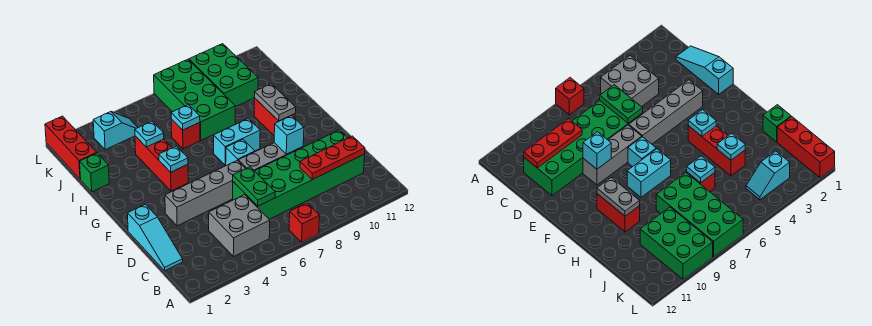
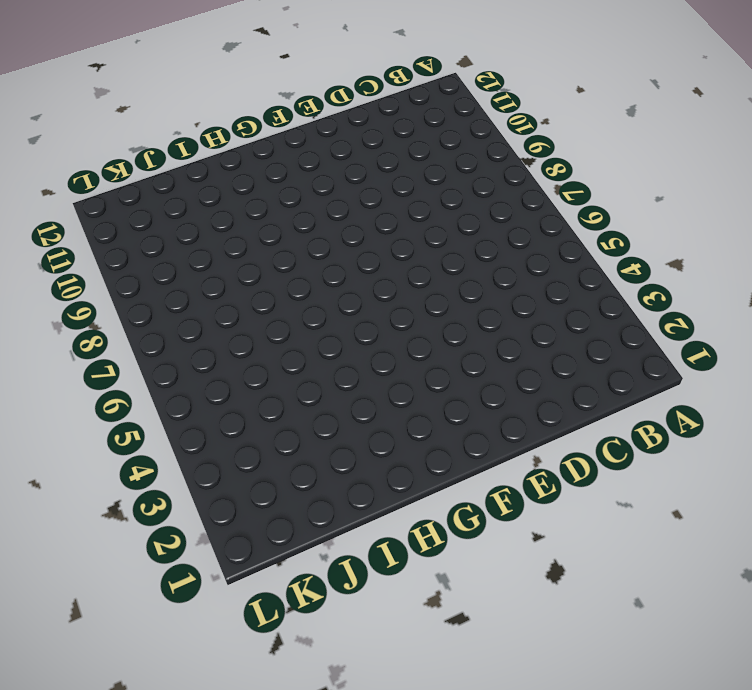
none -> red brick A7 level 1
none -> grey brick B4:C5 level 1
none -> cyan slope C1:E1 level 1 top E

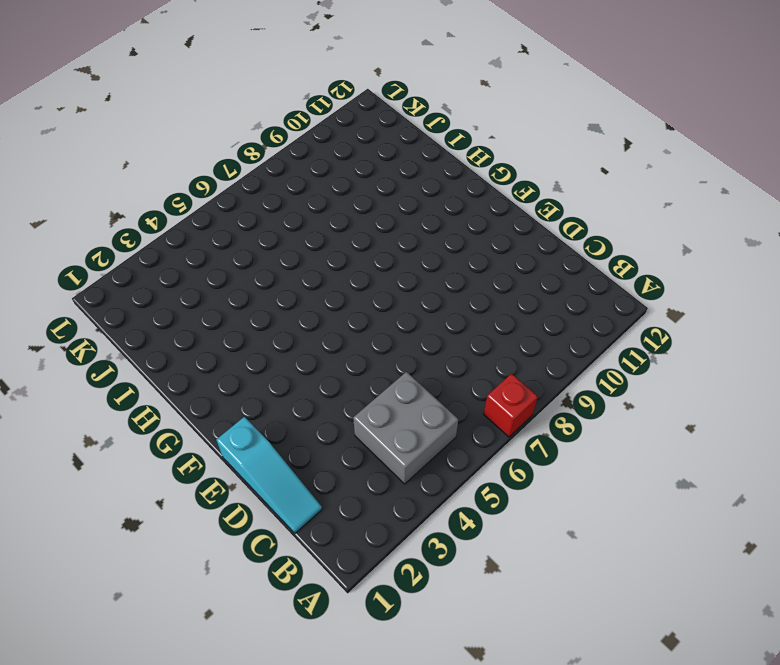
none -> green brick C6:D11 level 1
none -> grey brick E3:E6 level 1
none -> grey brick E7:E9 level 1

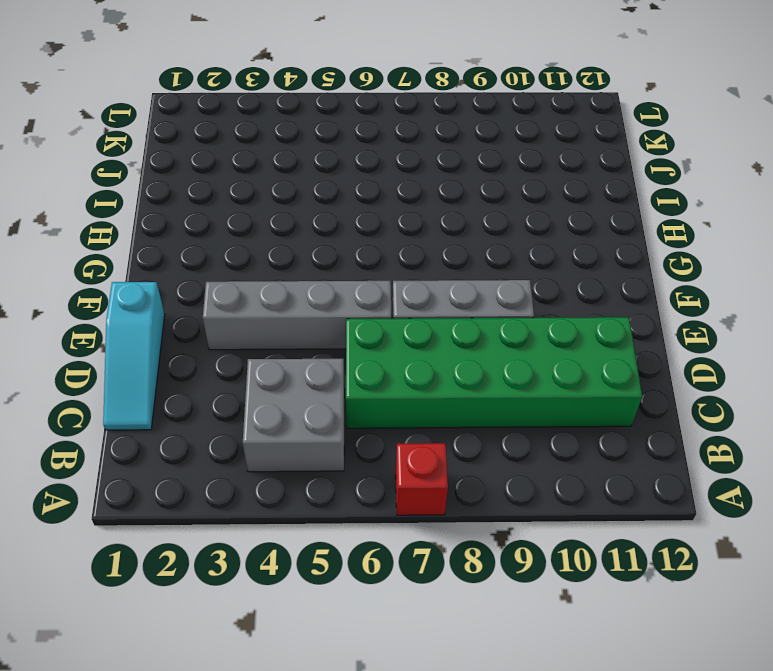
none -> cyan brick F7 level 1
none -> red brick G4:I4 level 1
none -> cyan brick G7:G8 level 1

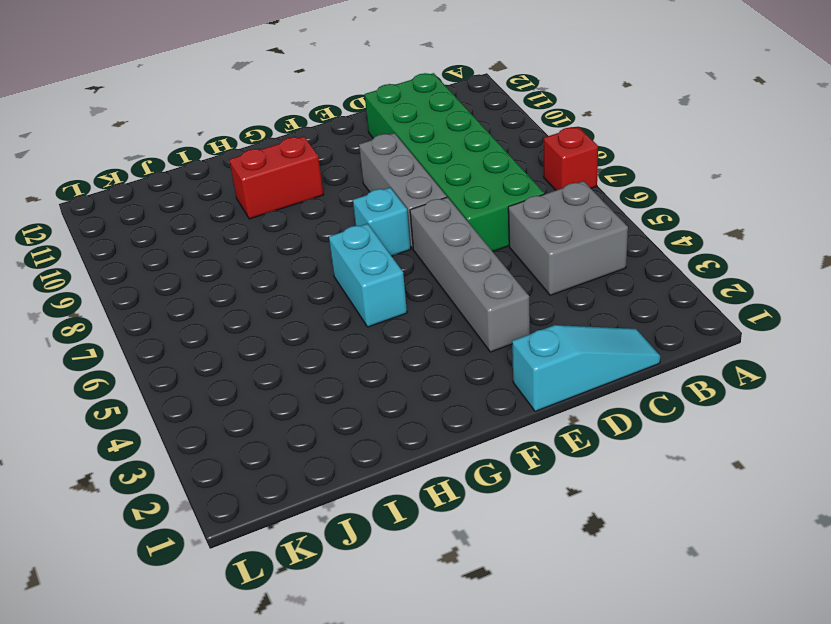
cyan brick G5:G6 level 1 -> cyan brick G7:G8 level 1
none -> red brick G4:I4 level 1
none -> green brick I1 level 1
none -> red brick I6 level 1

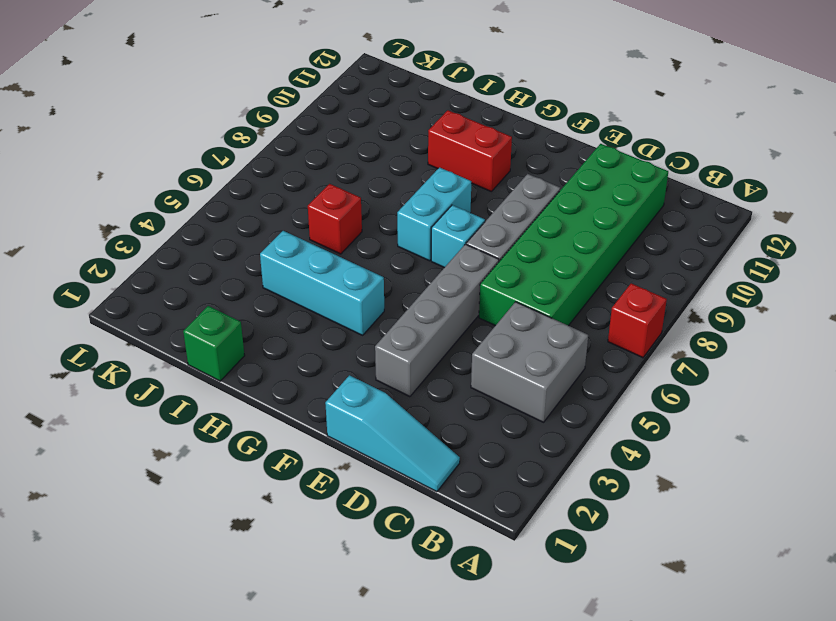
cyan brick G4:I4 level 1 -> red brick G4:I4 level 1
none -> green brick I7:L8 level 1
none -> red brick J1:L1 level 1
none -> green brick J9:L10 level 1

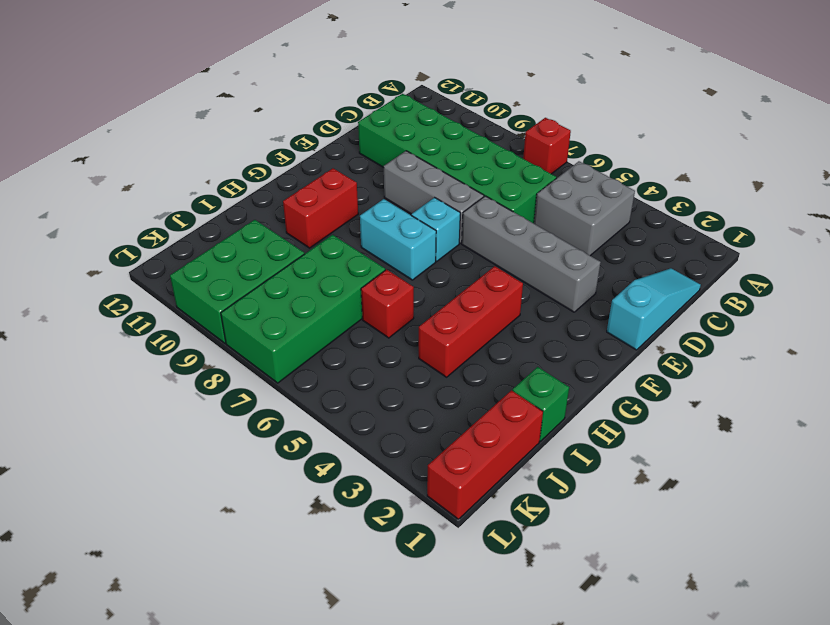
none -> cyan slope K3:K4 level 1 top 3
none -> green plate C6:D6 level 2
none -> red plate C9:C11 level 2

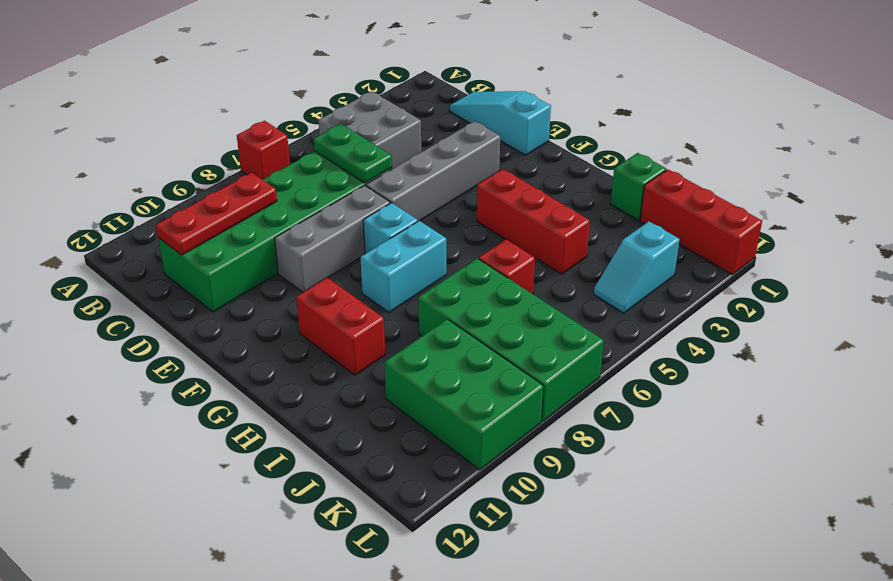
none -> cyan brick E9 level 2
none -> cyan plate G4 level 2
none -> grey plate G10:H10 level 2

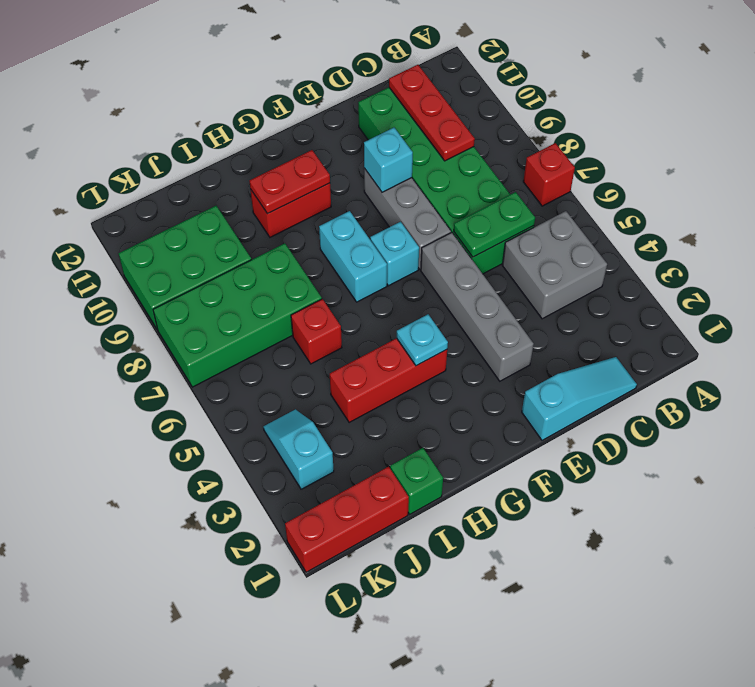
red plate G10:H10 level 2 -> grey plate G10:H10 level 2
none -> cyan plate I4 level 2
none -> cyan plate I6 level 2

